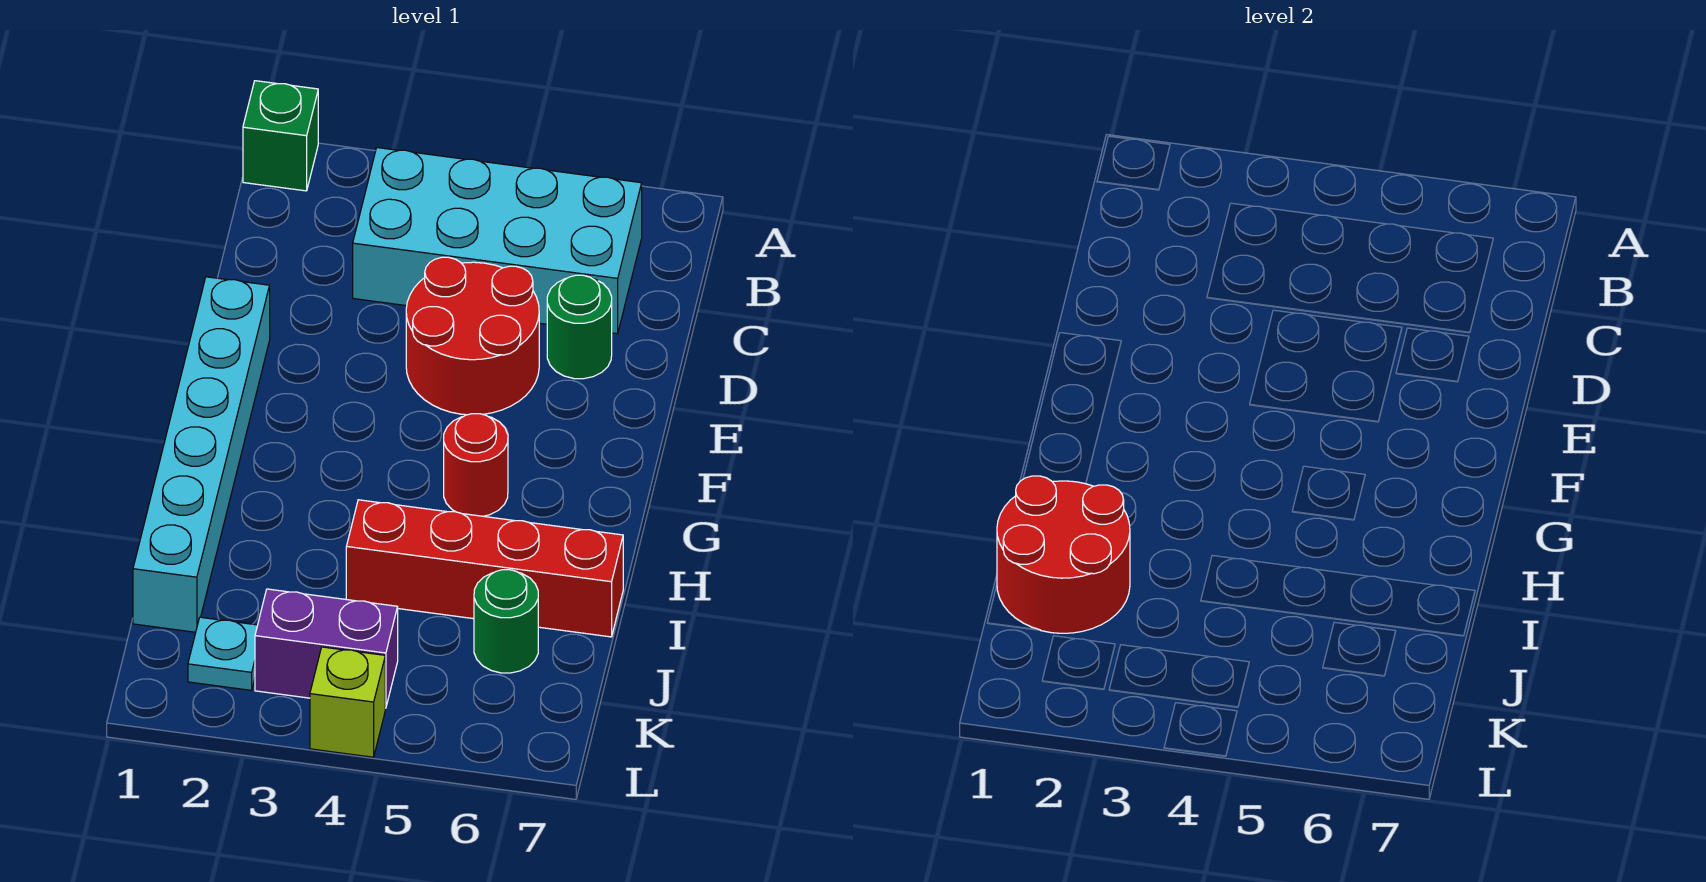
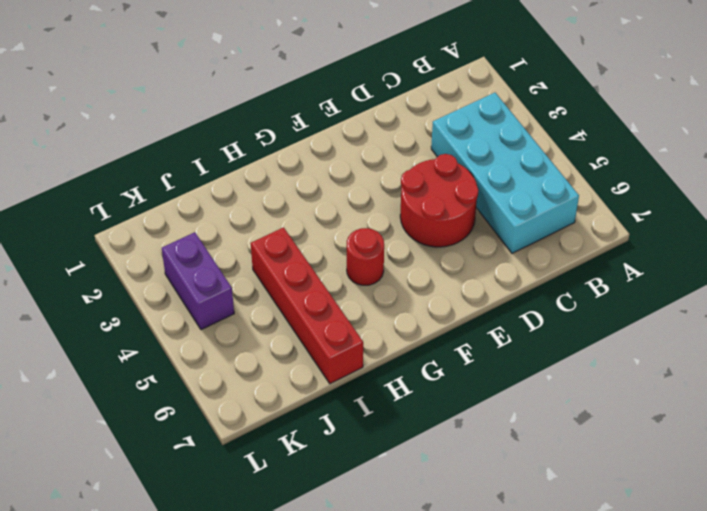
none -> green brick A1 level 1
none -> green round brick D6 level 1
none -> cyan brick E1:J1 level 1

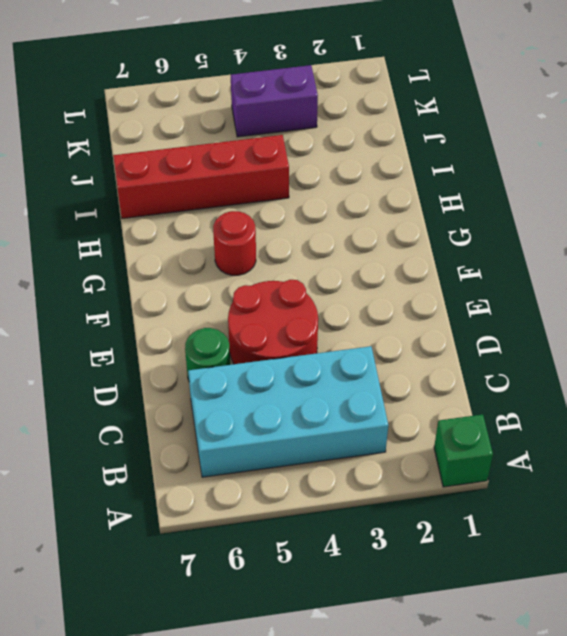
none -> cyan brick E1:J1 level 1
none -> green round brick J6 level 1
none -> cyan plate K2 level 1

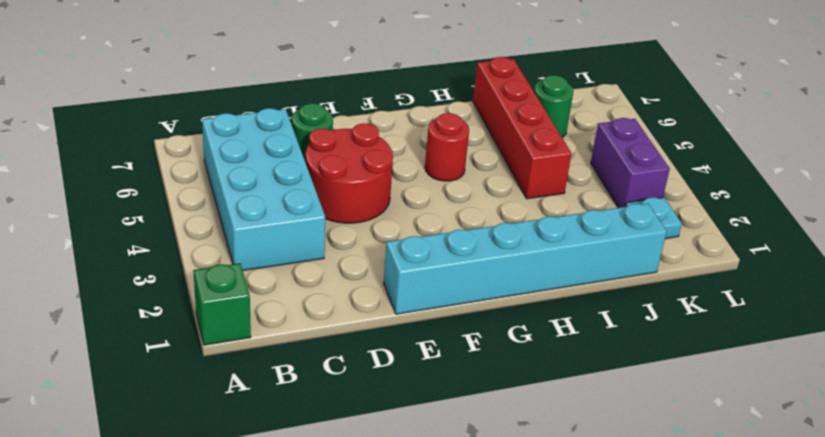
none -> lime brick L4 level 1
none -> red round brick I1:J2 level 2

